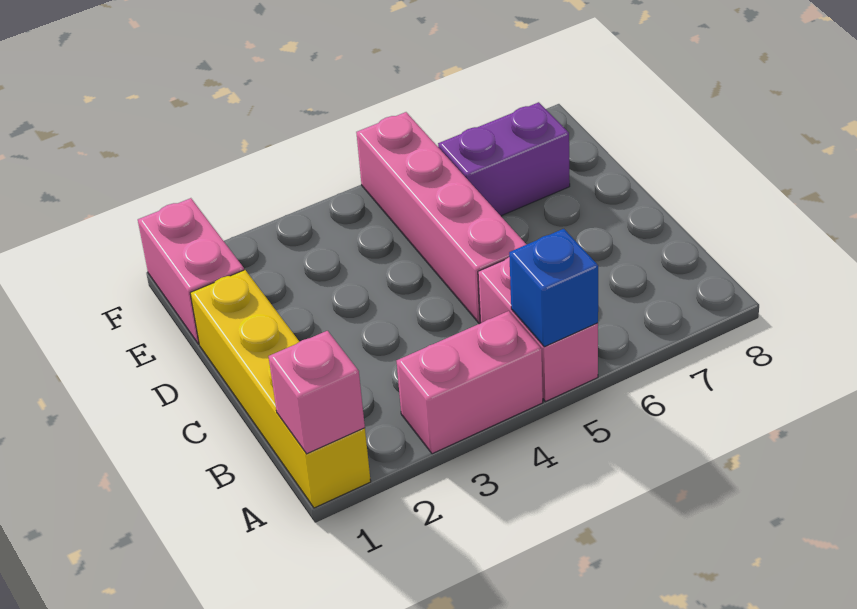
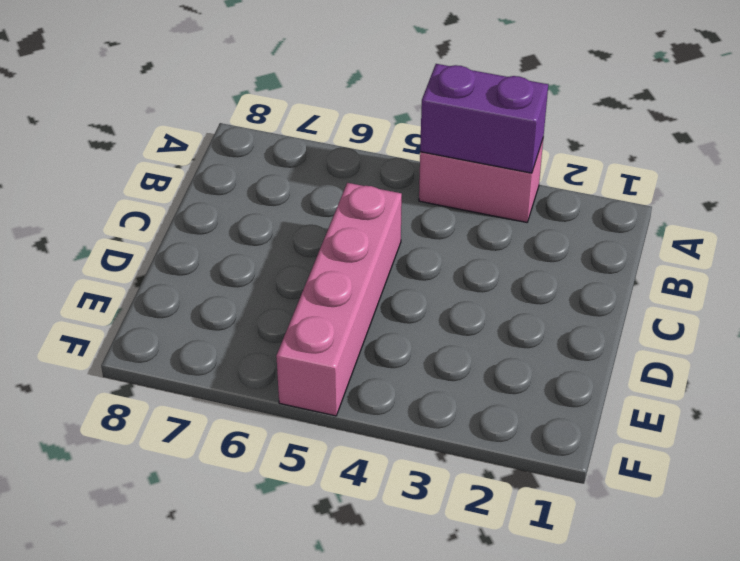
purple brick A3:A4 level 2 -> purple brick E6:E7 level 1
none -> yellow brick A1:D1 level 1
none -> pink brick A5:B5 level 1

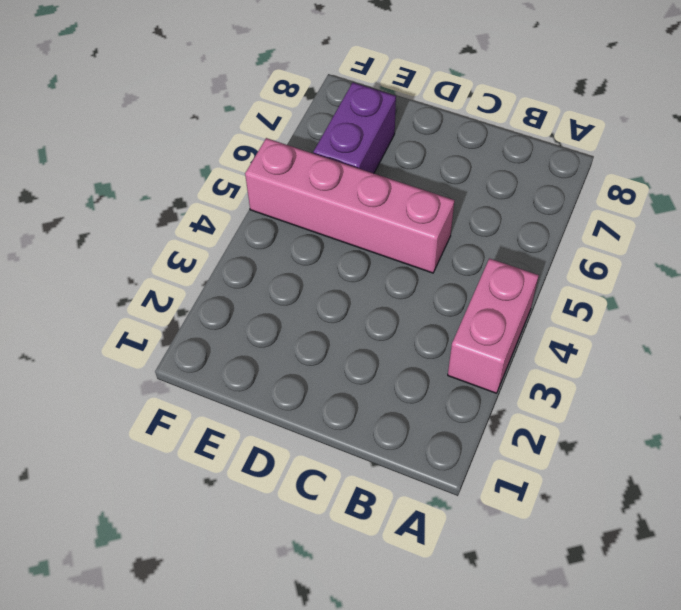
none -> yellow brick A1:D1 level 1
none -> pink brick A5:B5 level 1

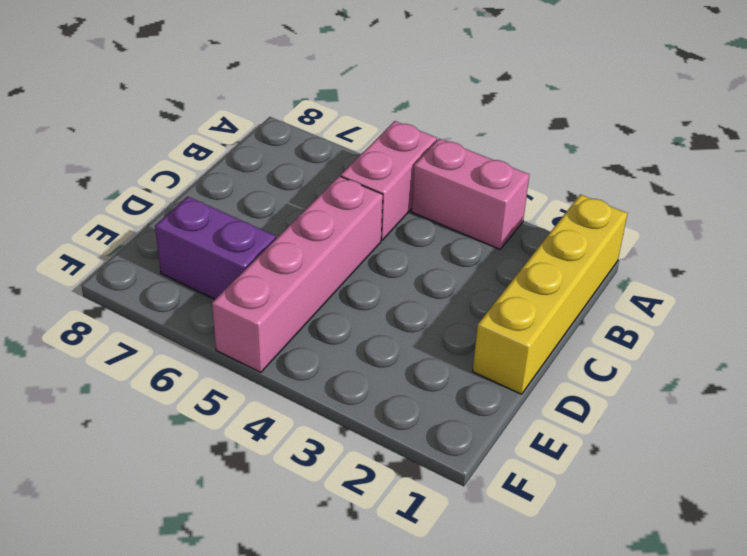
none -> pink brick E1:F1 level 1
none -> pink brick A1 level 2

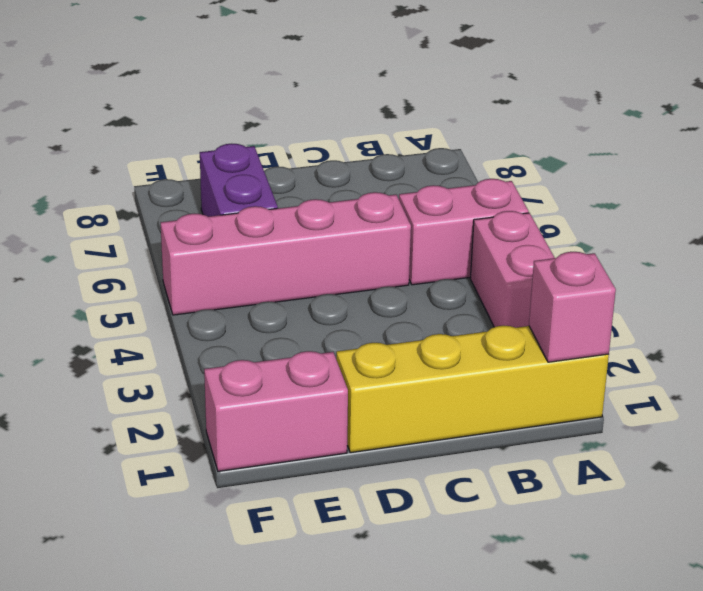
none -> blue brick A5 level 2

